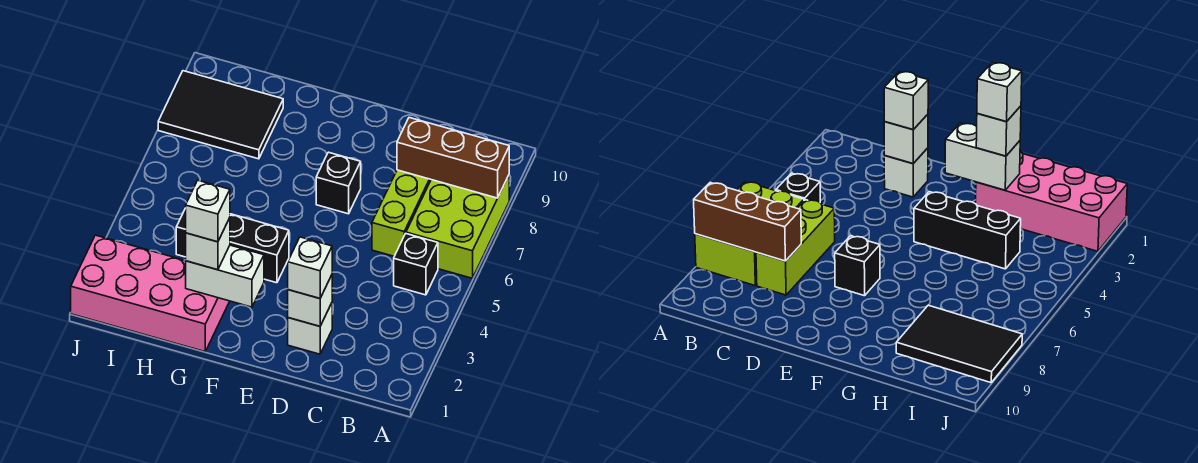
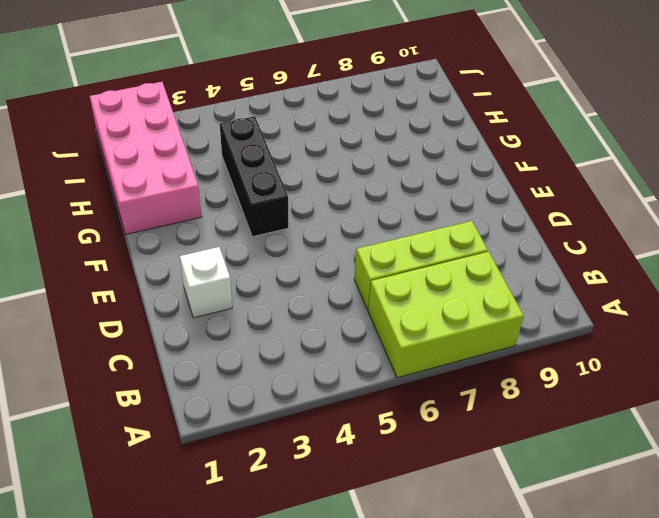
none -> black brick B5 level 1
none -> black brick E7 level 1
none -> black tile H8:J9 level 1

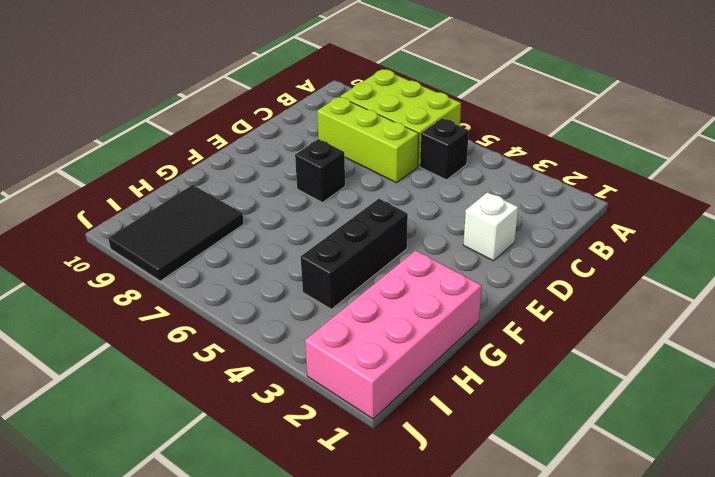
none -> brown brick A8:C8 level 2
none -> white brick D2 level 2
none -> white brick F2:G2 level 2

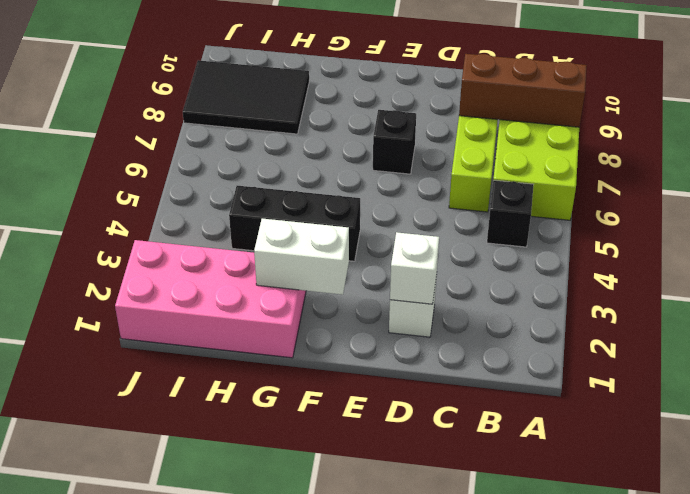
none -> white brick D2 level 3
none -> white brick G2 level 3
none -> white brick G2 level 4

